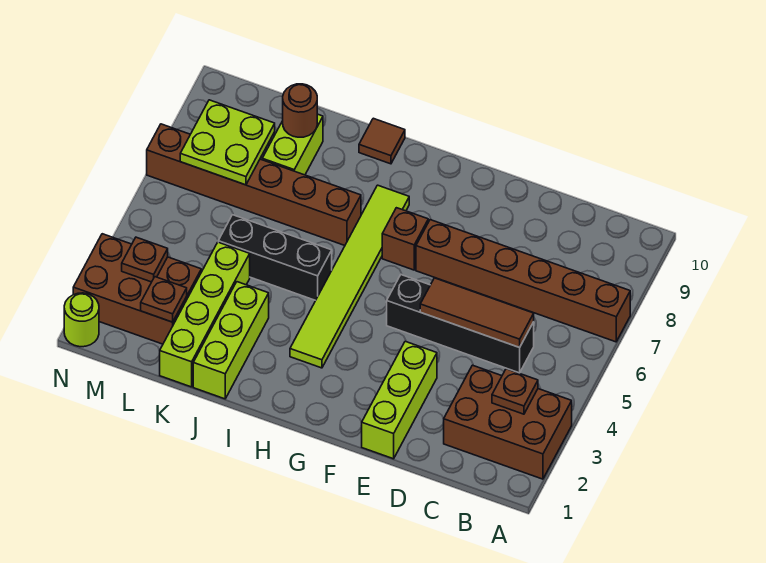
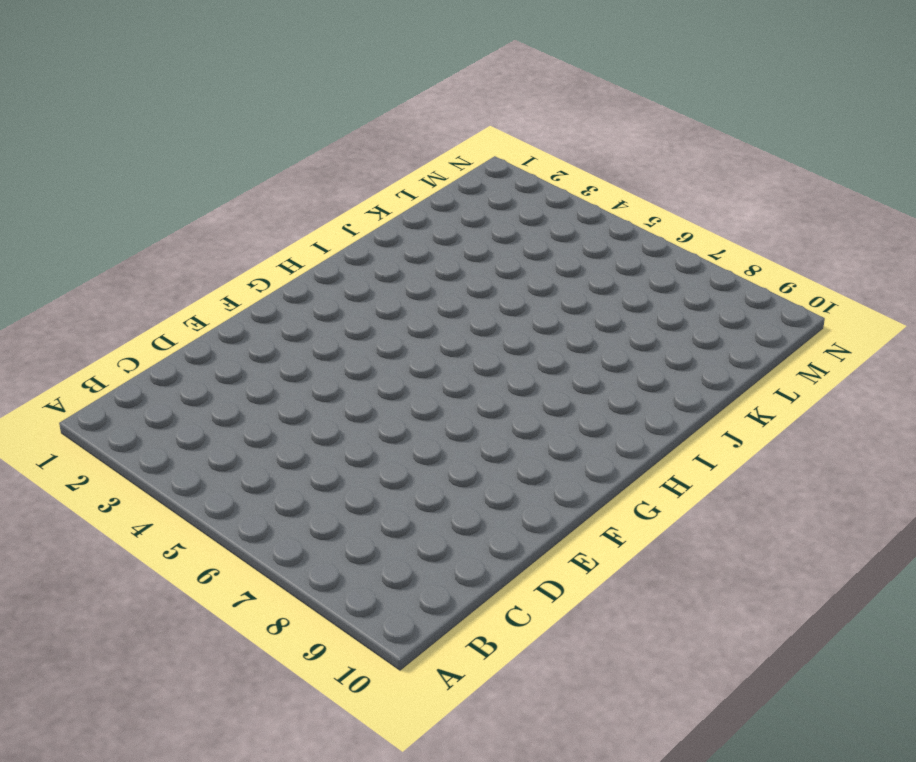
none -> brown brick A2:C3 level 1
none -> brown brick A7:F7 level 1
none -> black brick C5:F5 level 1

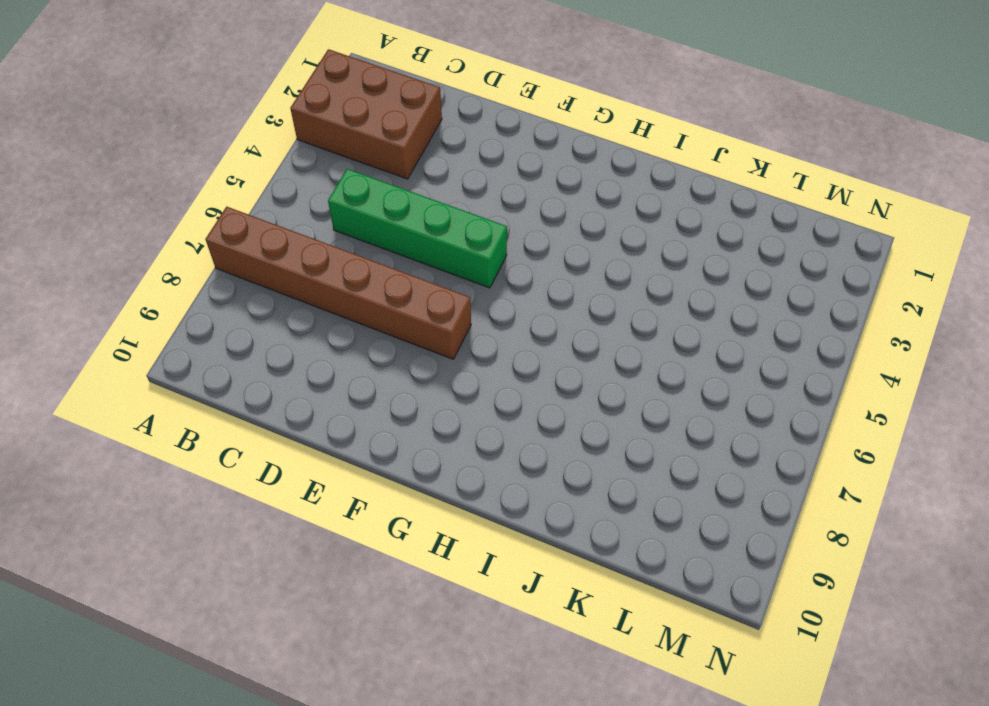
green brick C5:F5 level 1 -> black brick C5:F5 level 1
none -> lime brick E1:E3 level 1
none -> brown brick G7 level 1
none -> lime tile H3:H8 level 1

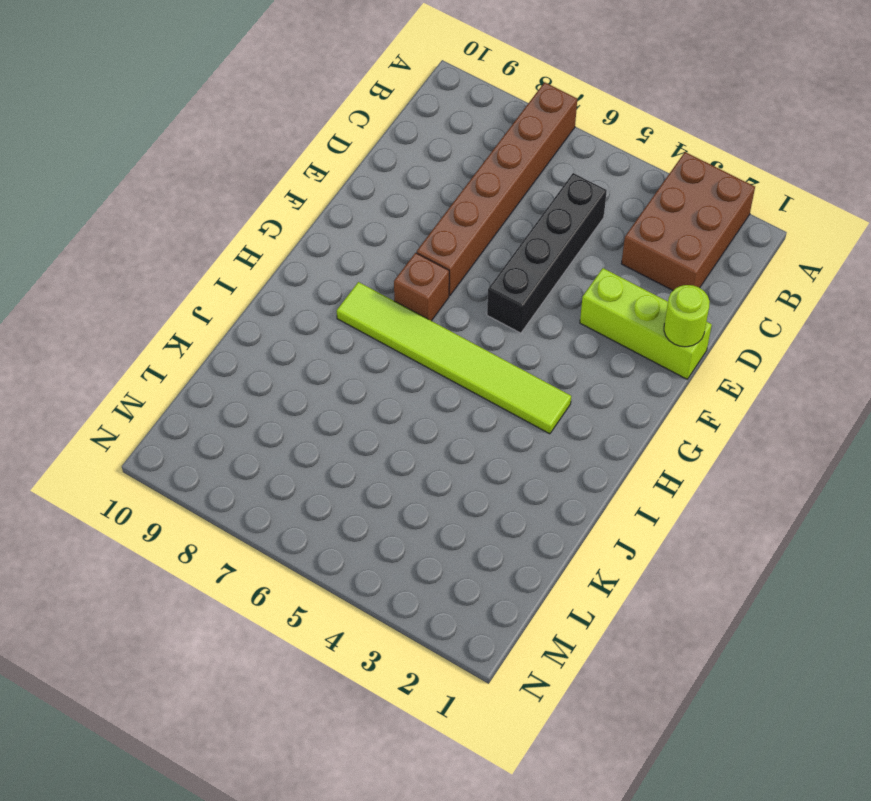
lime round brick E1 level 2 -> lime round brick N1 level 1
none -> black brick I5:K5 level 1
none -> brown brick I7:N7 level 1
none -> brown tile I10 level 1

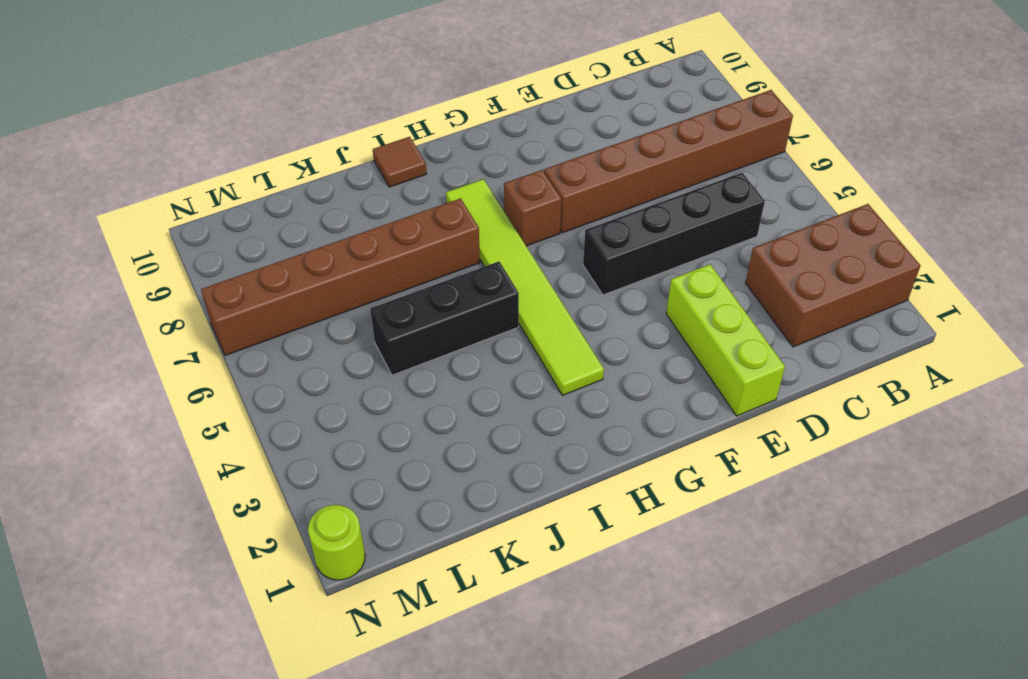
none -> lime brick J1:J3 level 1
none -> lime brick K1:K4 level 1
none -> lime brick K8:K9 level 1

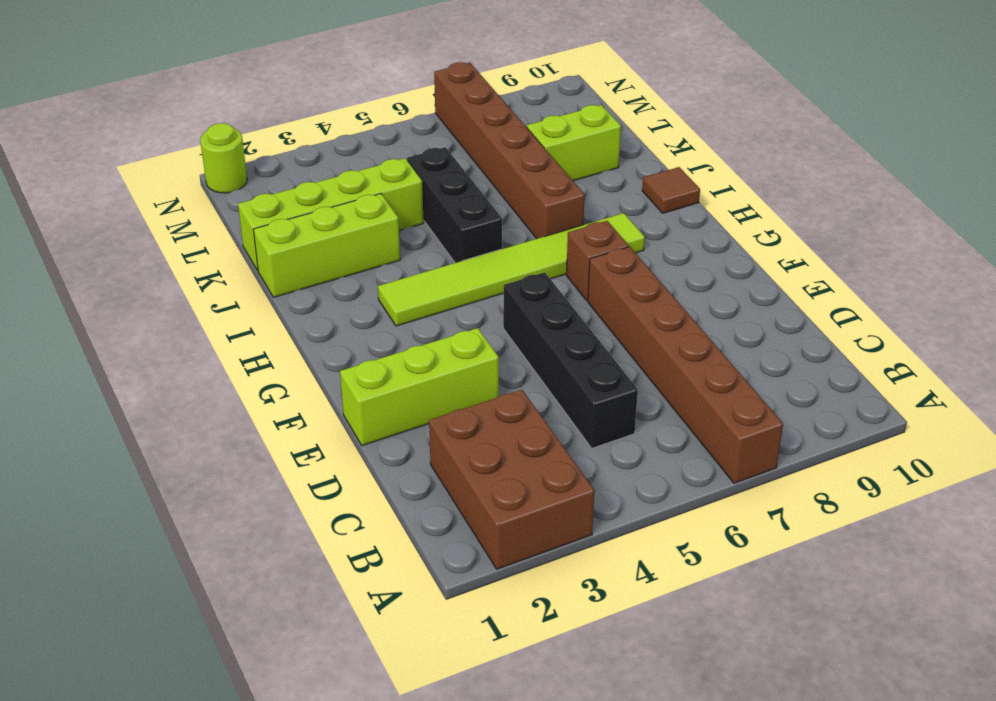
none -> brown brick L2:N3 level 1
none -> brown plate B3 level 2
none -> brown tile C5:E5 level 2

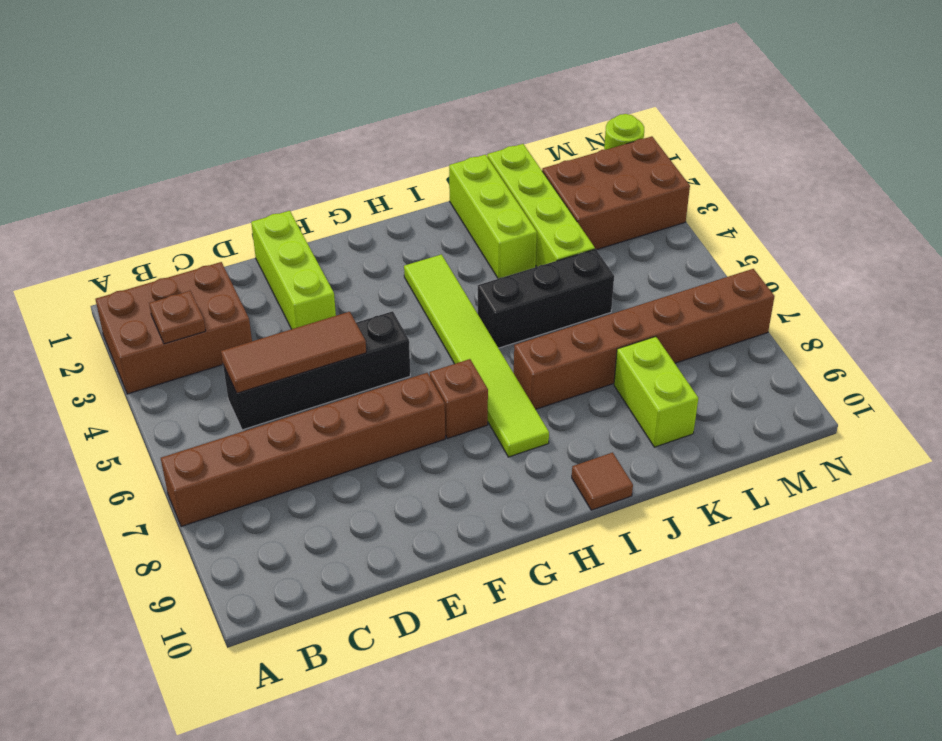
none -> brown round brick K9 level 2
none -> brown plate L2 level 2
none -> lime plate L7:M8 level 2

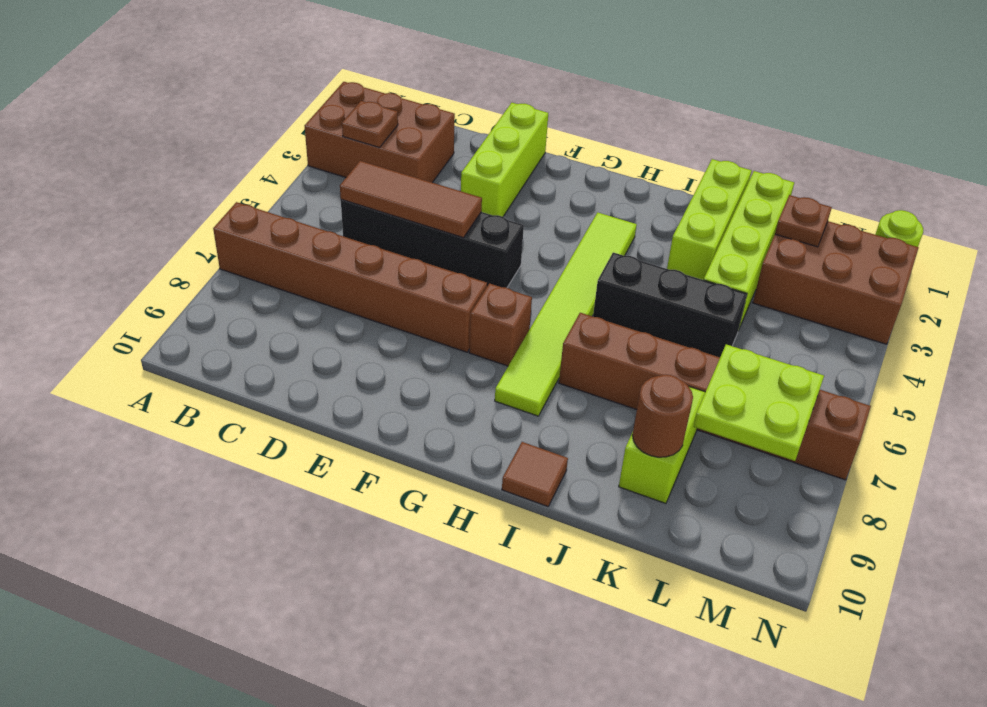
none -> brown plate M3 level 2

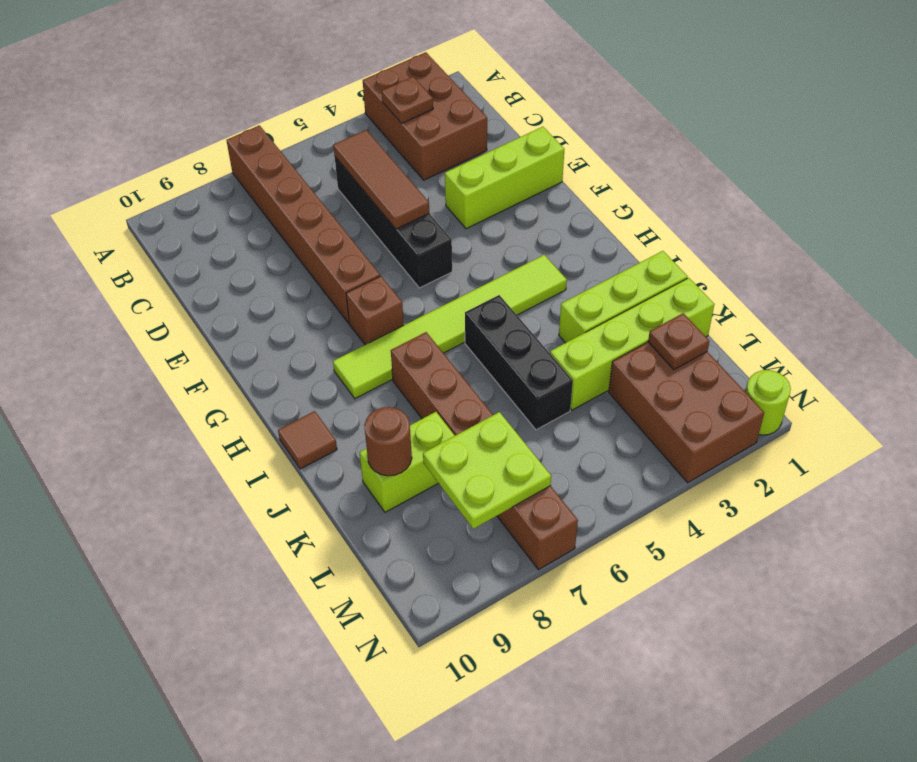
none -> brown plate M3 level 2

